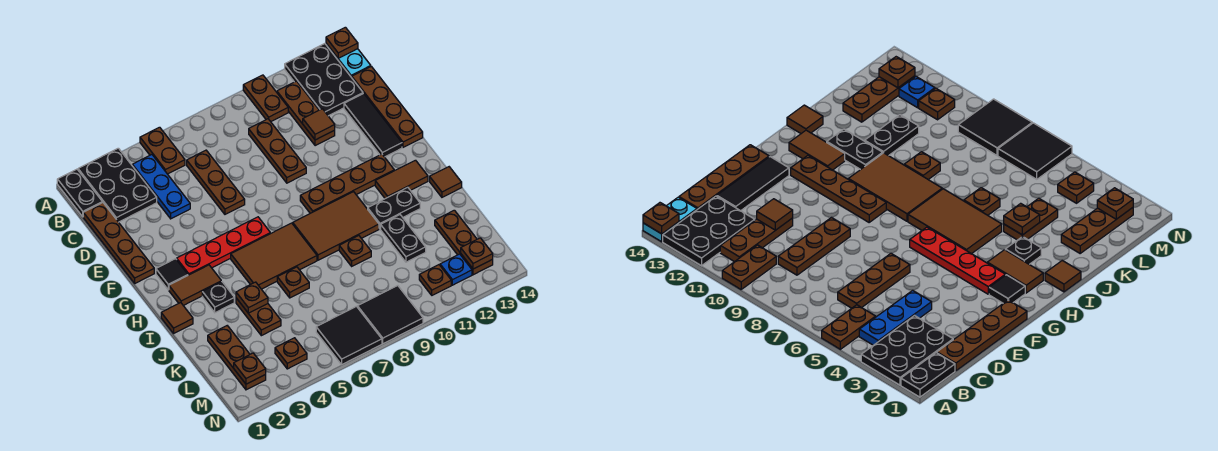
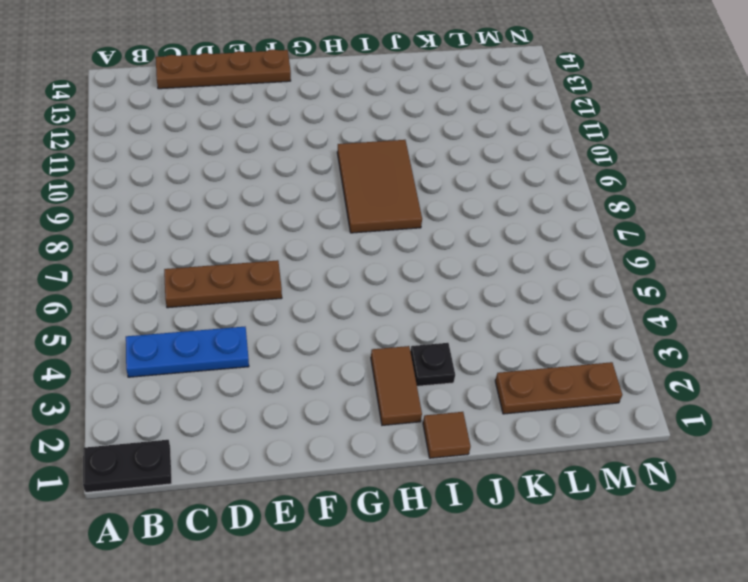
none -> black plate A2:C3 level 1
none -> brown plate A5:B5 level 1
none -> brown plate A10:B10 level 1
none -> black plate A12:C13 level 1

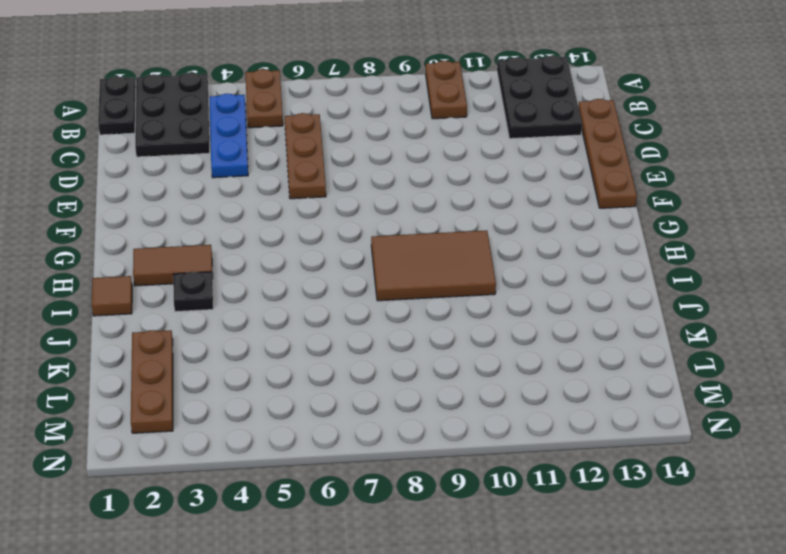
none -> cyan plate A14:B14 level 1
none -> brown plate B11:D11 level 1
none -> brown plate C1:F1 level 1
none -> brown plate C9:E9 level 1

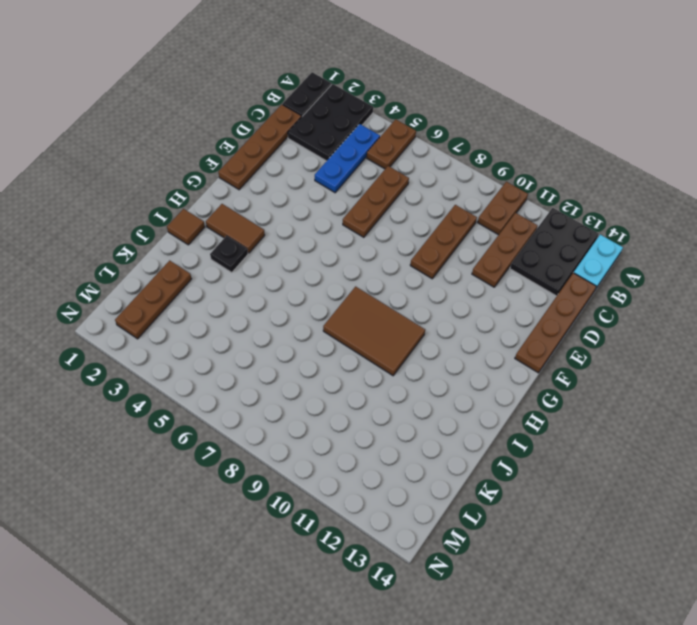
none -> black tile D13:F13 level 1
none -> black tile G2 level 1
none -> red plate G3:G6 level 1
none -> brown plate G9:G12 level 1

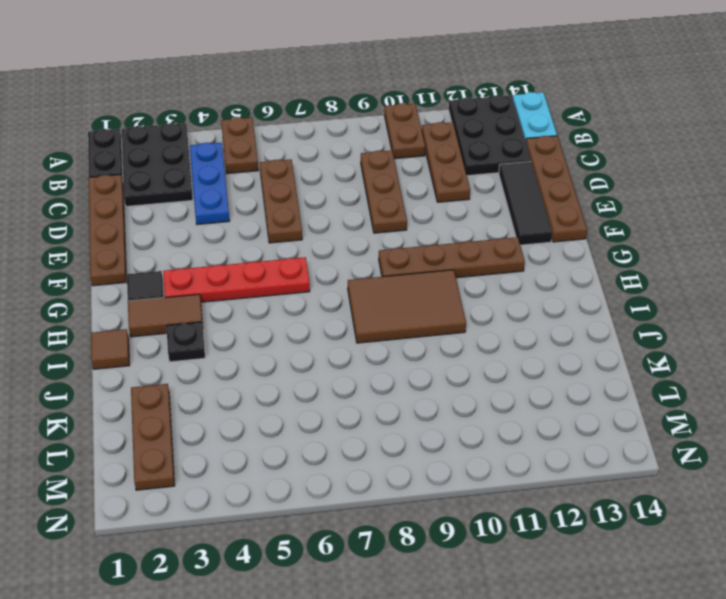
none -> brown tile H5:I7 level 1
none -> brown tile H12:H13 level 1
none -> black plate I11:I12 level 1
none -> brown tile I14 level 1

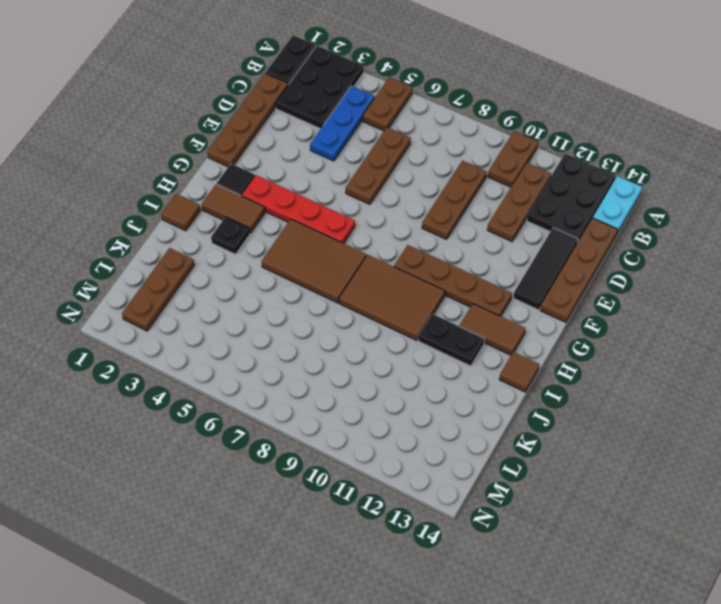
none -> brown plate J4:K4 level 1
none -> brown plate J6 level 1
none -> brown plate J9 level 1
none -> black plate J11:K11 level 1

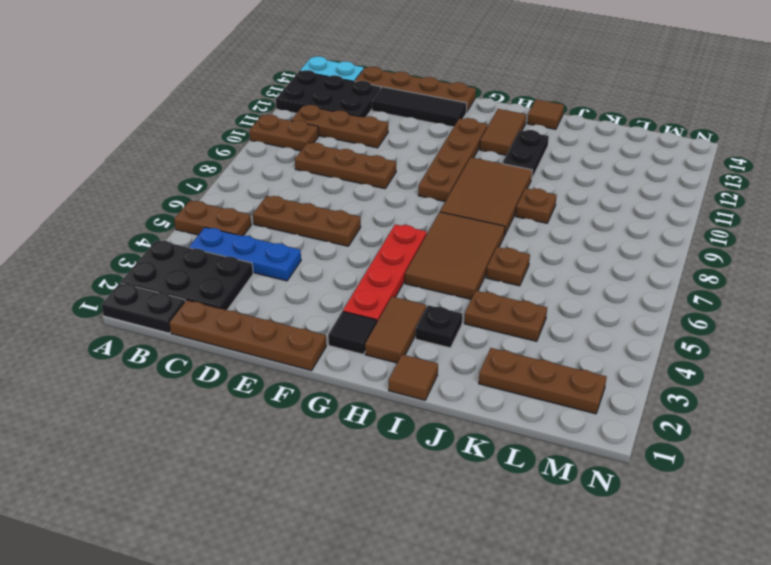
none -> black plate J11:K11 level 1
none -> brown plate K13:M13 level 1
none -> brown plate M4 level 1
none -> black tile M6:N7 level 1

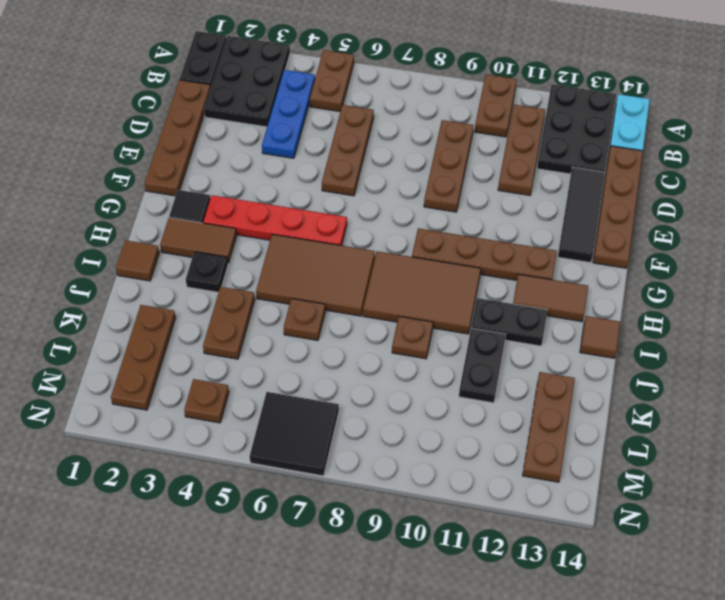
none -> black tile M8:N9 level 1
none -> brown plate M11 level 1
none -> blue plate M12 level 1
none -> brown plate A14 level 2

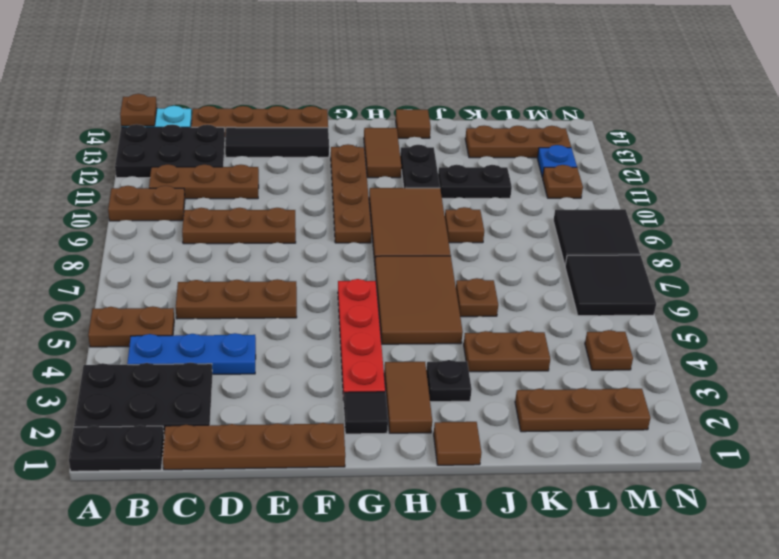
none -> brown tile D11 level 2
none -> brown plate J4 level 2
none -> brown plate M2 level 2
none -> brown plate M13 level 2

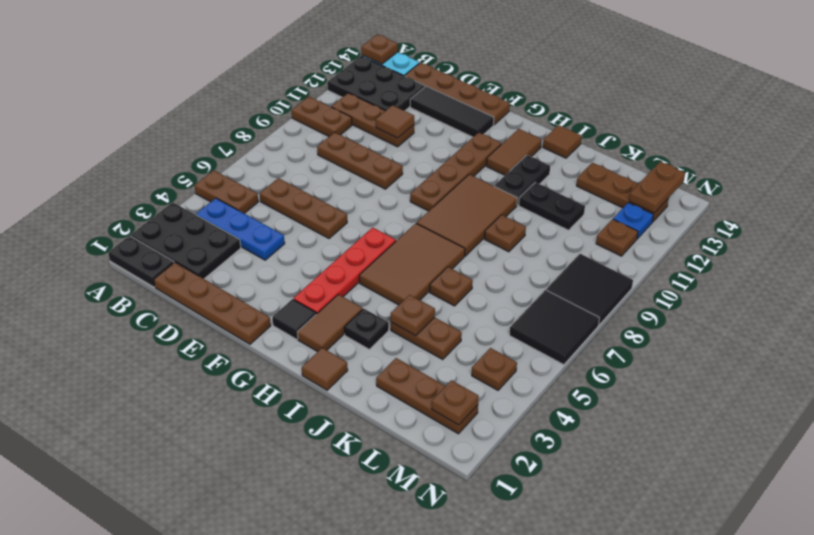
brown plate M13:M14 level 2 -> brown plate M13 level 2

